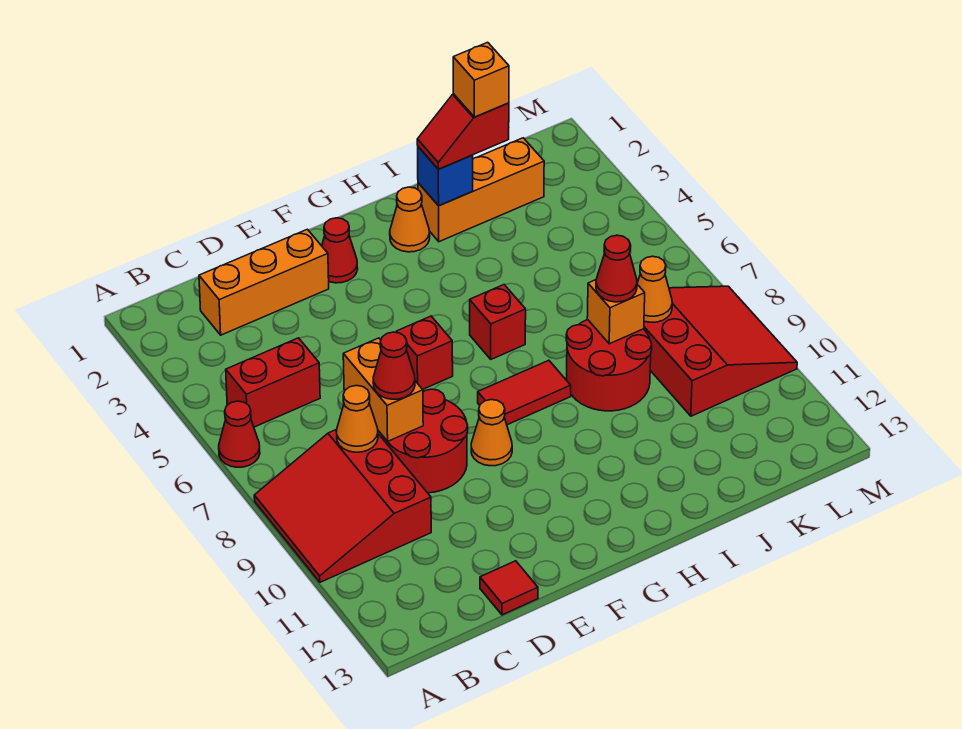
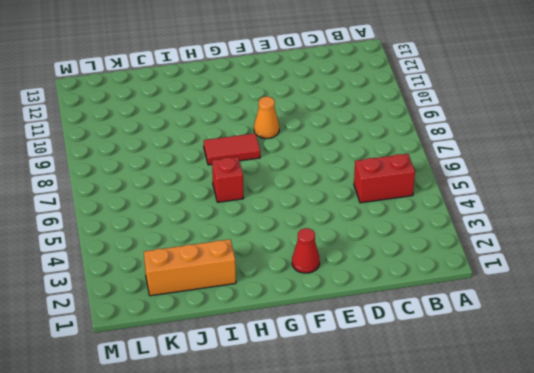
none -> red cone A6 level 1
none -> red slope A8:C10 level 1 top C
none -> orange brick C2:E2 level 1

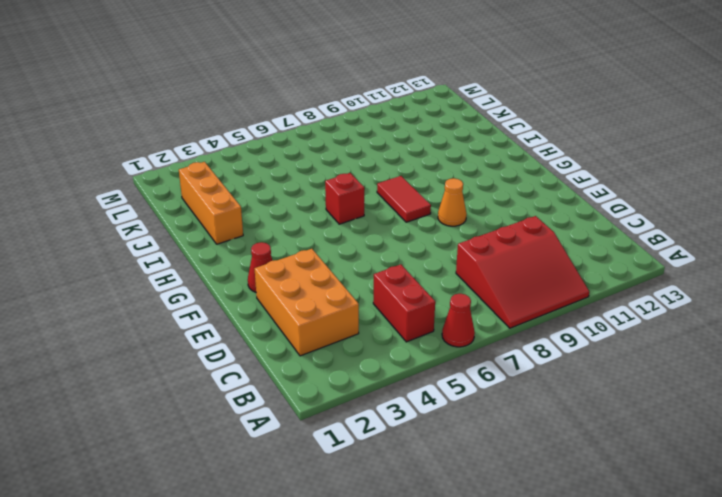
orange brick C2:E3 level 1 -> orange brick C2:E2 level 1
none -> red round brick D8:E9 level 1
none -> red tile D13 level 1
none -> red brick F6 level 1

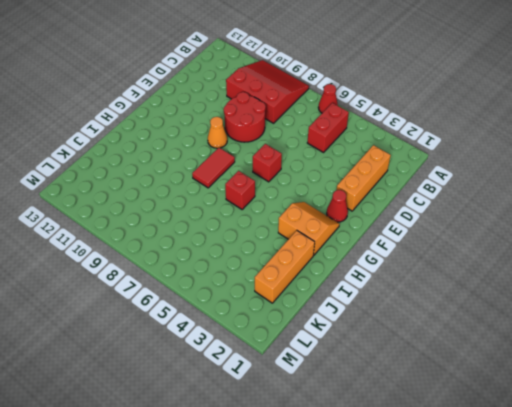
orange slope G2:H3 level 1 top H -> orange cone H2 level 1
none -> red tile D13 level 1
none -> red round brick I8:J9 level 1
none -> red slope K8:M10 level 1 top K

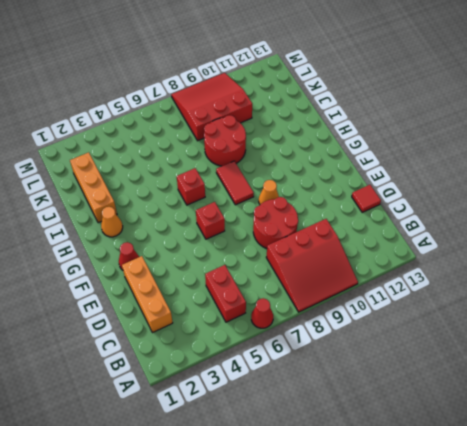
none -> orange cone C8 level 2
none -> orange brick D7:D8 level 2
none -> blue brick I2 level 2

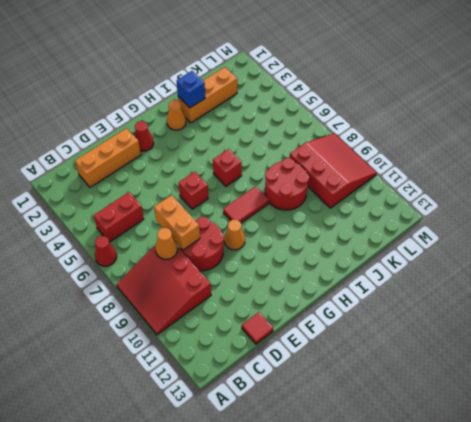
none -> orange brick J8 level 2
none -> orange cone K8 level 2
none -> red cone D8 level 3

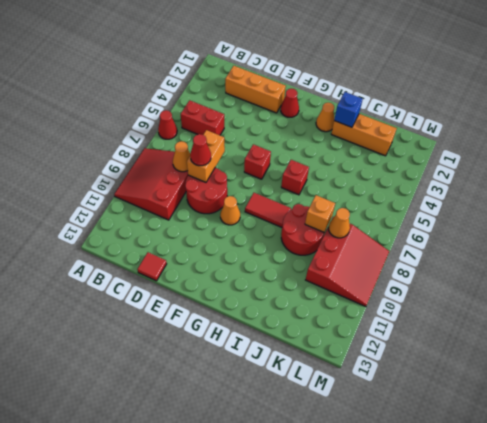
none -> red slope I2:J2 level 3 top J
none -> red cone J8 level 3
none -> orange brick J2 level 4

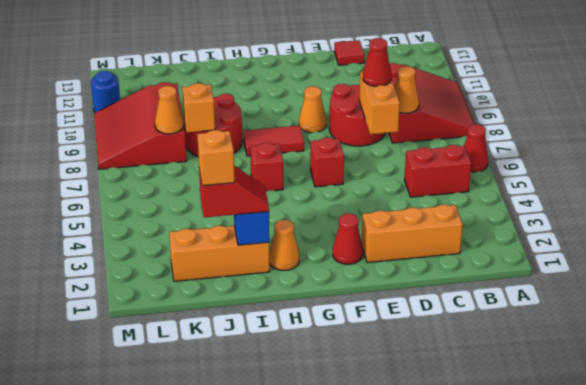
blue round brick M11 level 1 -> none
none -> red cone J8 level 3

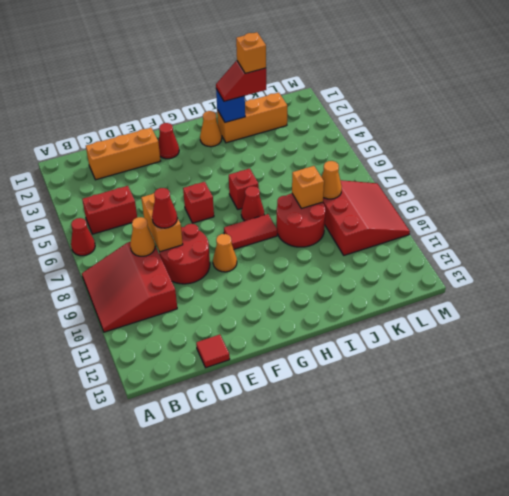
red cone H7 level 1 -> red cone J8 level 3

